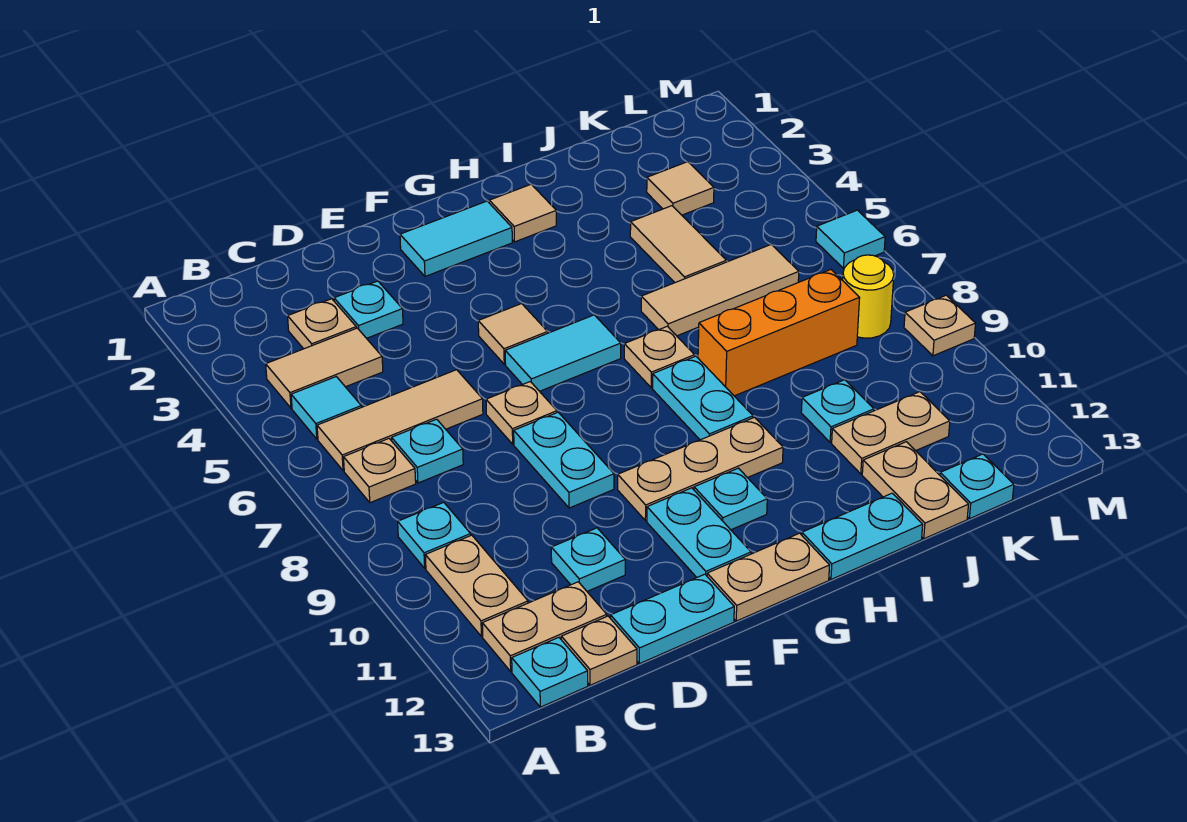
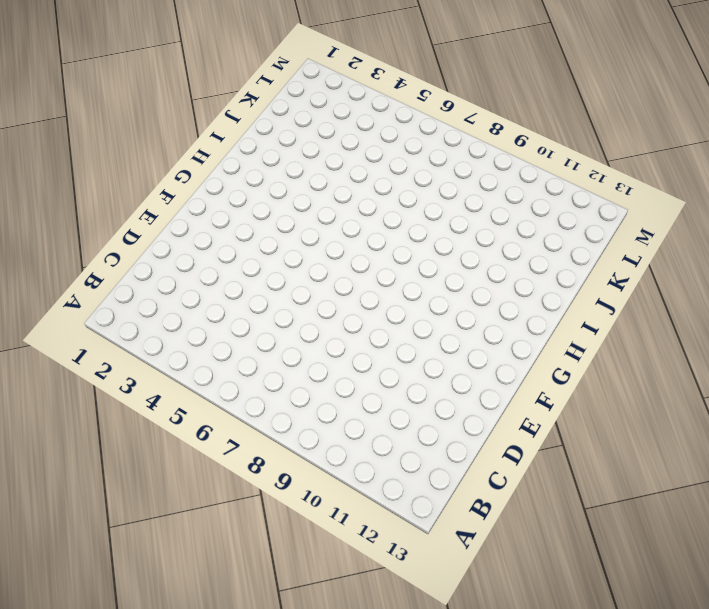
none -> tan tile B4:C4 level 1
none -> cyan tile B5 level 1
none -> tan tile B6:D6 level 1
none -> tan plate B7 level 1

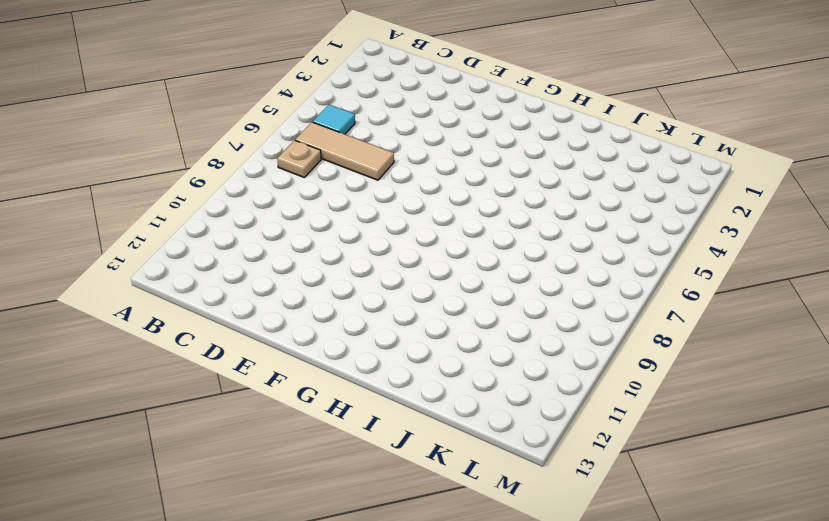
none -> tan tile B4:C4 level 1
none -> cyan plate B9 level 1
none -> tan plate B10:B11 level 1
none -> tan plate B12:C12 level 1

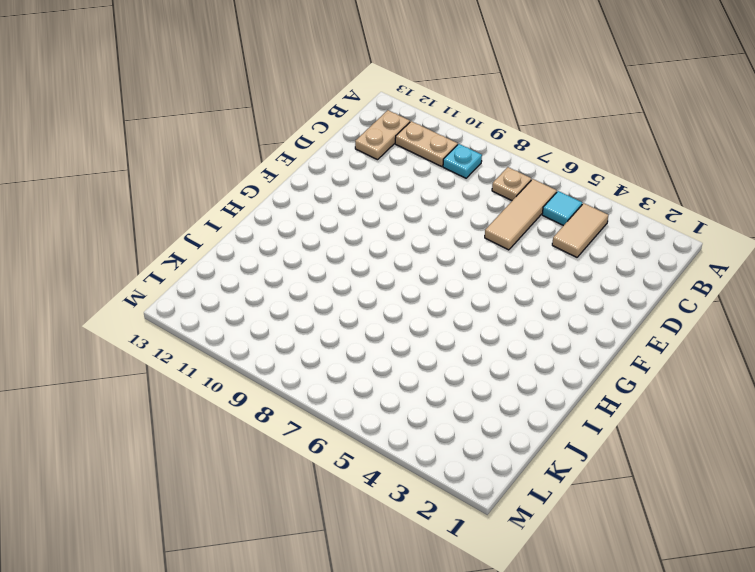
none -> cyan plate B13 level 1
none -> tan plate C3 level 1
none -> cyan plate C7 level 1
none -> tan plate C13 level 1

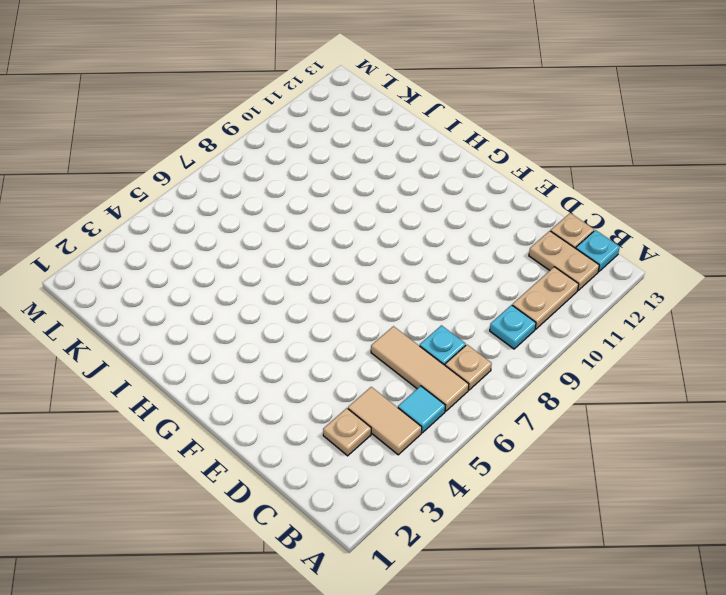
none -> cyan plate D3 level 1
none -> cyan plate D11 level 1
none -> cyan plate D13:E13 level 1
none -> tan plate E7 level 1

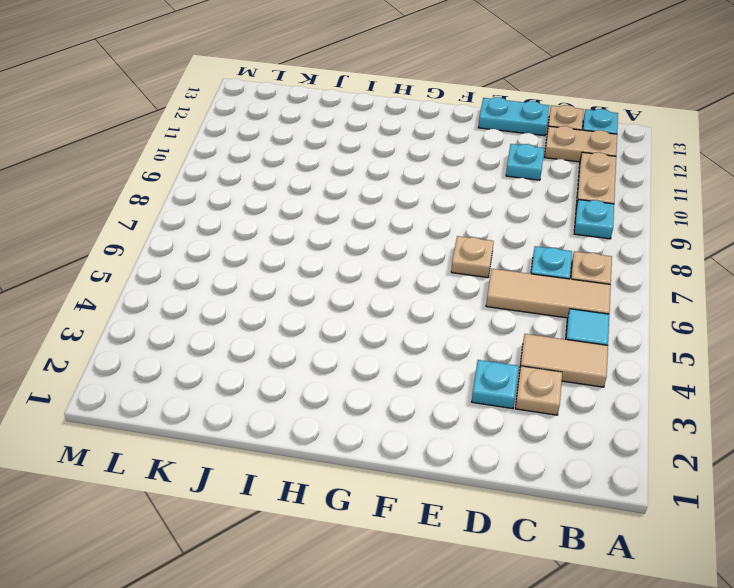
none -> cyan plate E8:E9 level 1
none -> cyan tile F2:G2 level 1
none -> tan tile F5 level 1
none -> cyan tile F6:G6 level 1

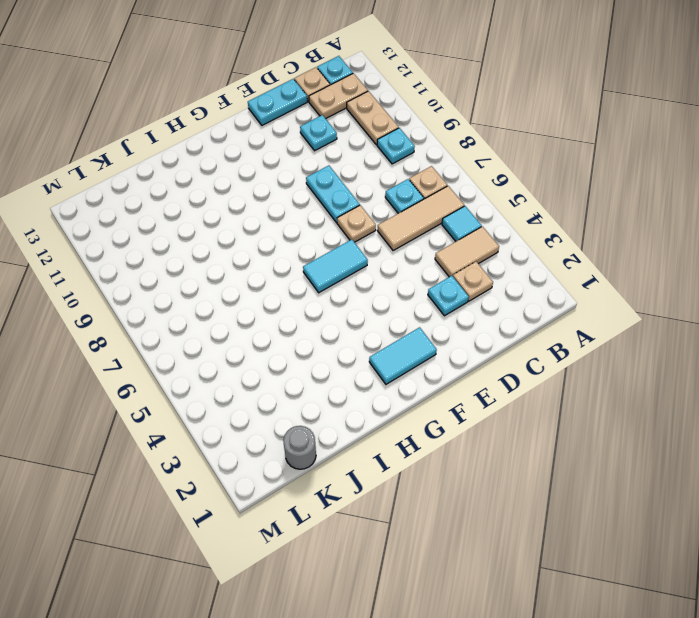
grey round brick K1 level 1 -> none
none -> tan tile F5 level 1
none -> tan plate F10:H10 level 1
none -> cyan plate F11:F12 level 1
none -> tan plate F13:G13 level 1

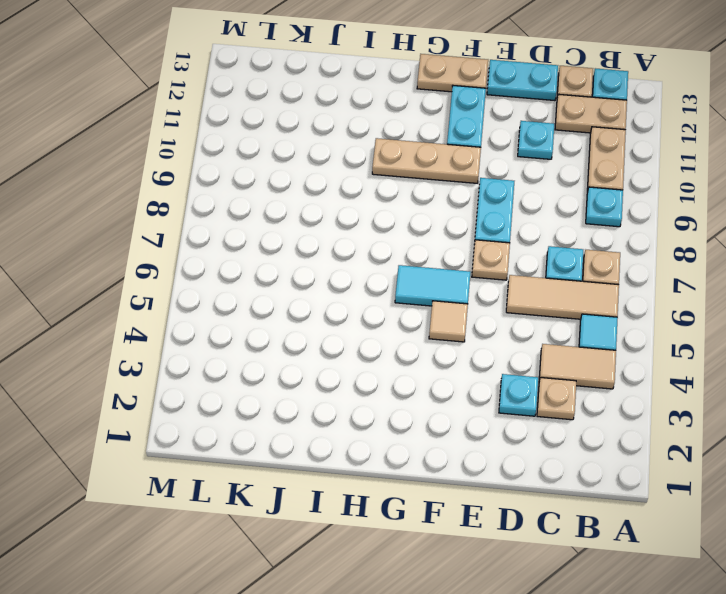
none -> cyan tile F2:G2 level 1
none -> cyan plate G11 level 1
none -> tan tile H2 level 1
none -> tan plate H7 level 1

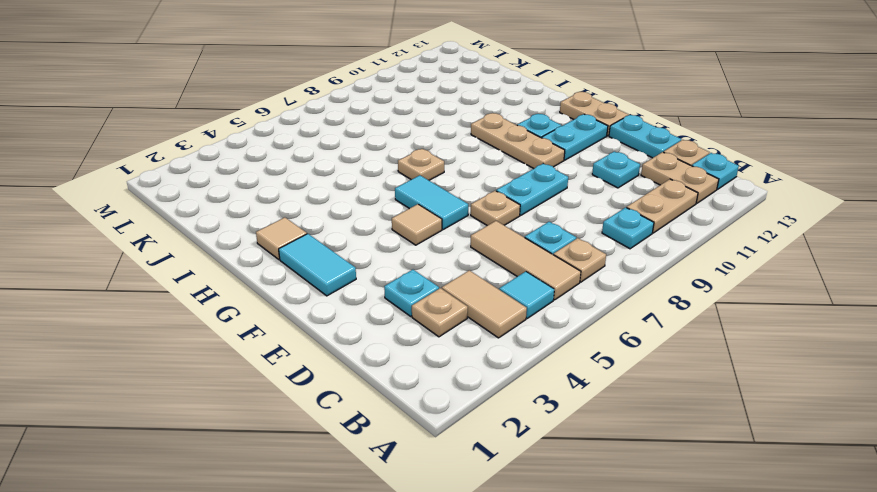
none -> cyan plate H8:H9 level 1
none -> cyan plate H13:I13 level 1
none -> tan tile I6:K6 level 1
none -> orange brick I8:K8 level 1

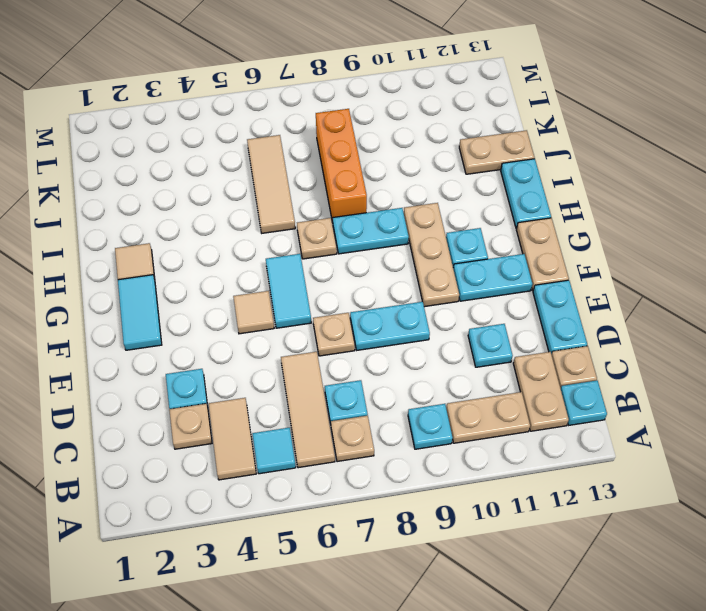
none -> tan tile J4:J5 level 1
none -> cyan plate J10 level 1
none -> tan plate J11:K11 level 1
none -> tan tile K3 level 1

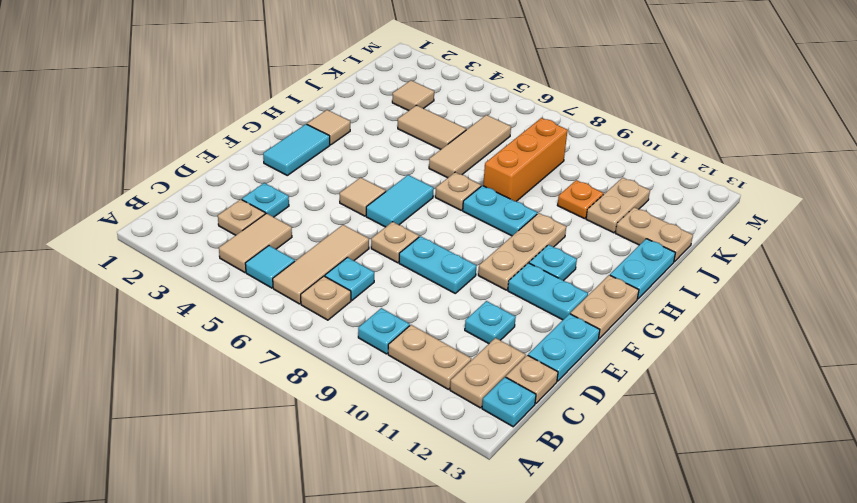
orange plate J10 level 1 -> cyan plate J10 level 1
none -> cyan plate K13 level 1
none -> yellow round brick L8 level 1
none -> cyan tile M6 level 1
none -> tan plate M9 level 1

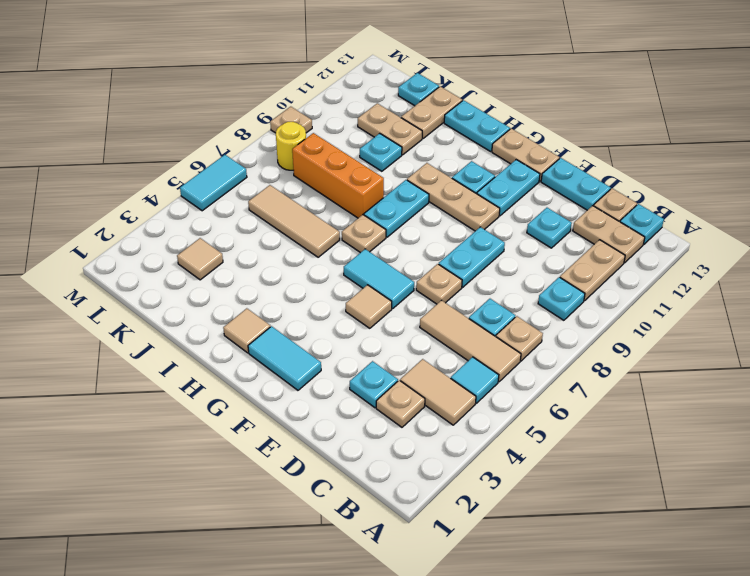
cyan tile M5:M6 level 1 -> cyan tile M6 level 1
none -> tan tile J4:J5 level 1

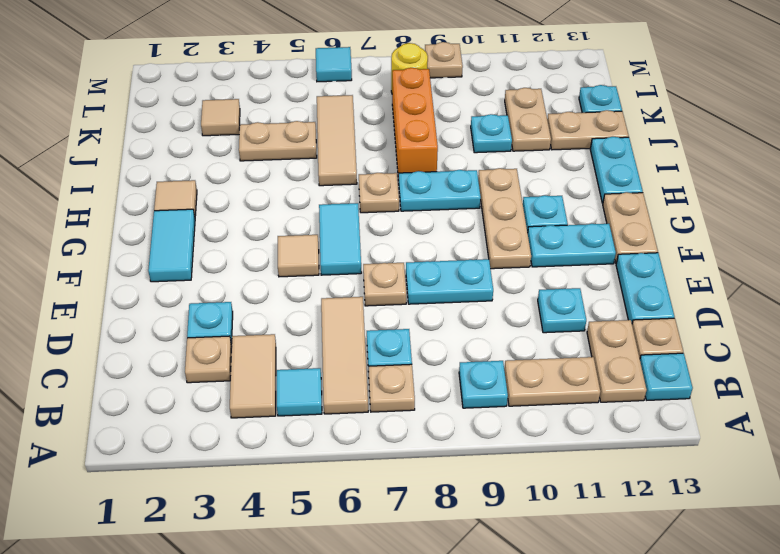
tan plate J4:J5 level 1 -> tan tile J4:J5 level 1

